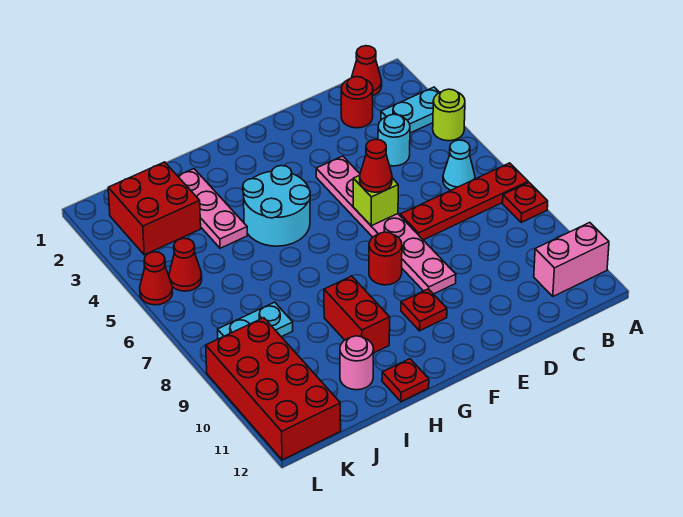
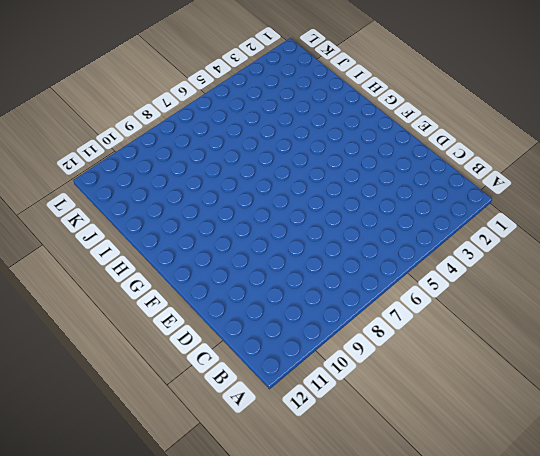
none -> cyan plate A3:B3 level 1
none -> lime round brick A4 level 1
none -> red plate A7:D7 level 1

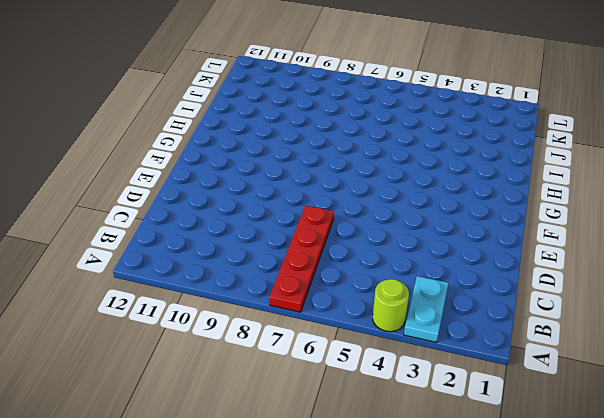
none -> red plate A8 level 1
none -> pink brick A11:B11 level 1
none -> red cone B1 level 1

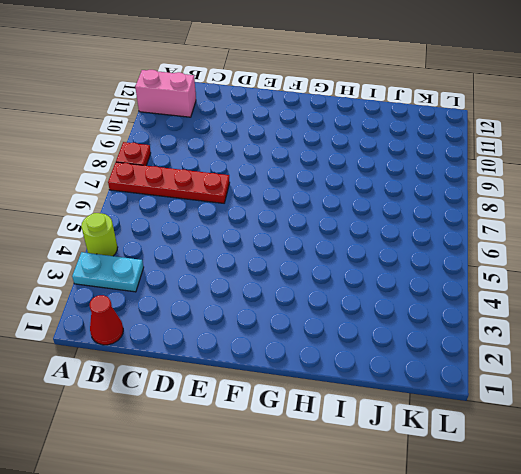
none -> cyan cone B6 level 1
none -> red round brick C2 level 1
none -> cyan round brick C4 level 1

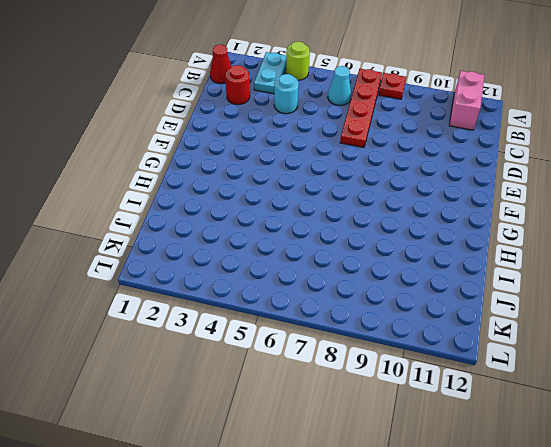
none -> pink plate E4:E9 level 1
none -> red round brick F8 level 1
none -> red plate F10 level 1

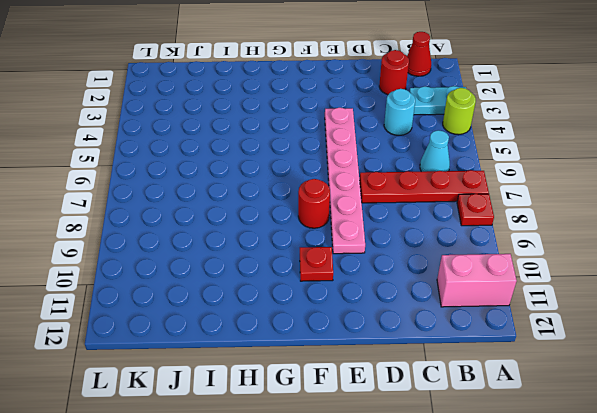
none -> cyan round brick G4:H5 level 1
none -> red brick H9:H10 level 1
none -> red plate H12 level 1

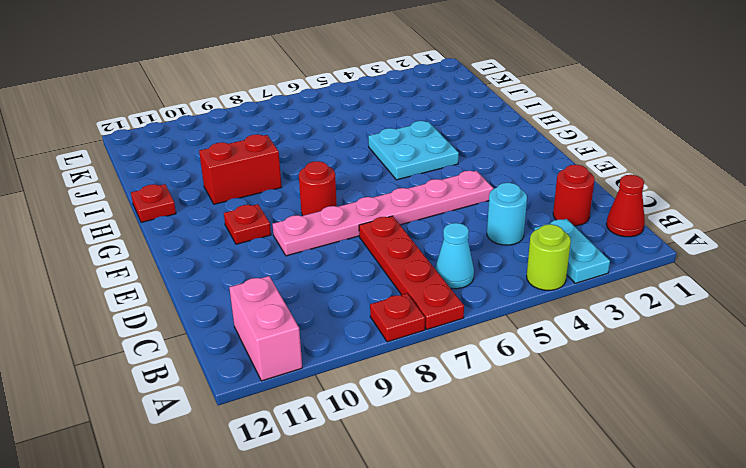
cyan plate G4:H5 level 1 -> cyan round brick G4:H5 level 1
none -> pink plate I2:I4 level 1
none -> pink round brick I11 level 1
none -> red brick J2:K3 level 1

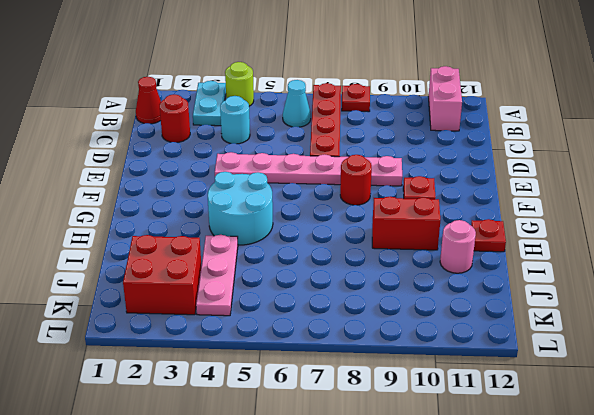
pink plate I4:K4 level 1 -> pink plate I2:I4 level 1
none -> cyan plate J8:K8 level 1
none -> red cone K5 level 1
none -> red brick K9:L12 level 1

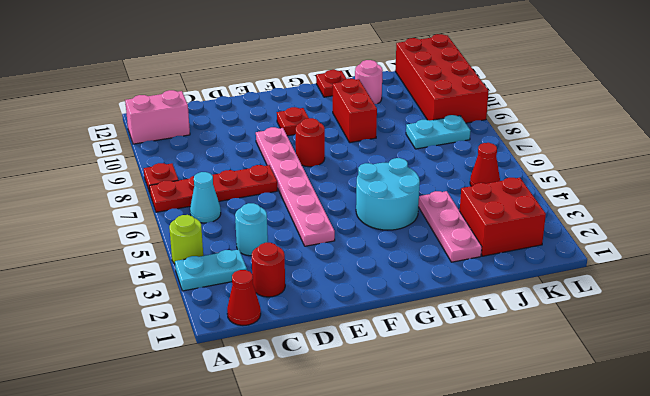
none -> red cone L5 level 1
none -> lime brick E6 level 2
none -> red cone E6 level 3

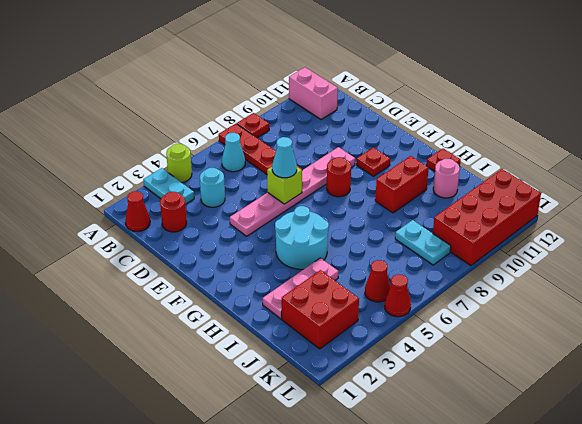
cyan cone E6 level 3 -> red cone E6 level 3

